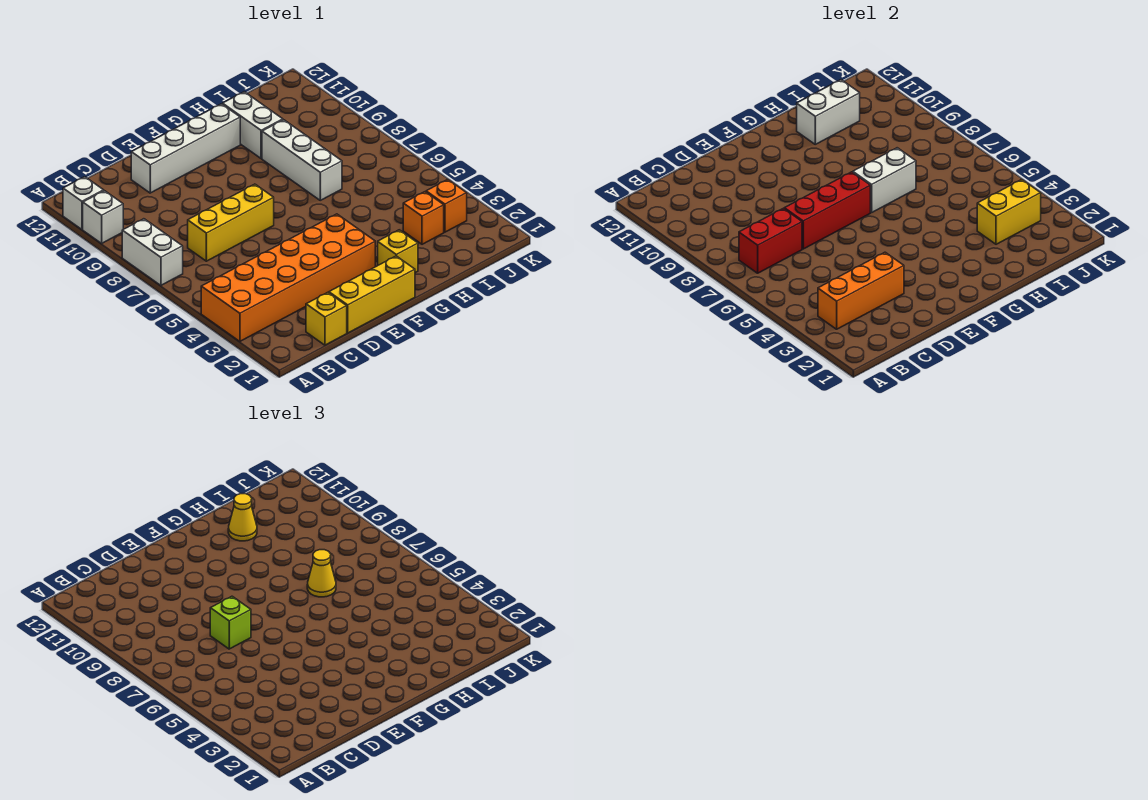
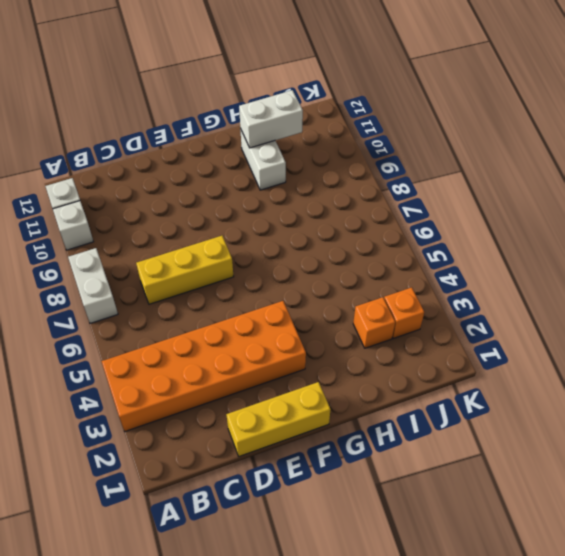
none -> yellow brick C1 level 1
none -> white brick D11:G11 level 1
none -> yellow brick G2 level 1

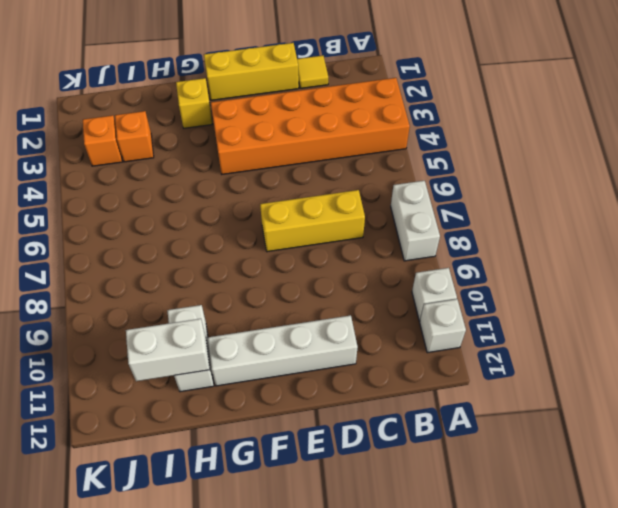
yellow tile C1 level 1 -> yellow brick C1 level 1
none -> white brick H7:H9 level 1
none -> orange brick B3:D3 level 2
none -> red brick B7:C7 level 2

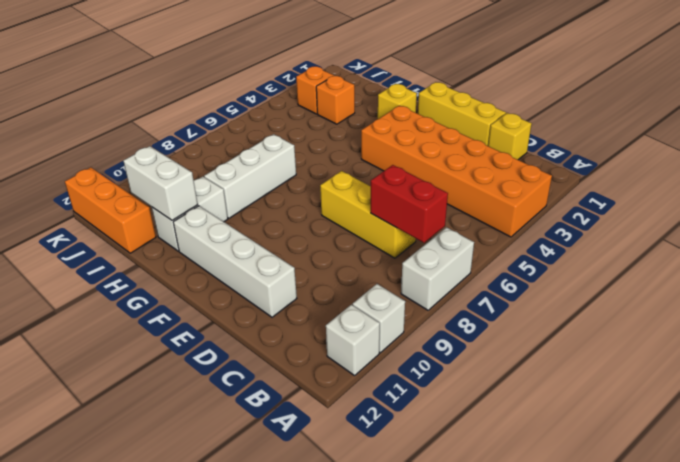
orange brick I12:K12 level 1 -> orange brick B3:D3 level 2
none -> red brick D7:F7 level 2
none -> white brick G7:H7 level 2
none -> yellow brick I3:J3 level 2

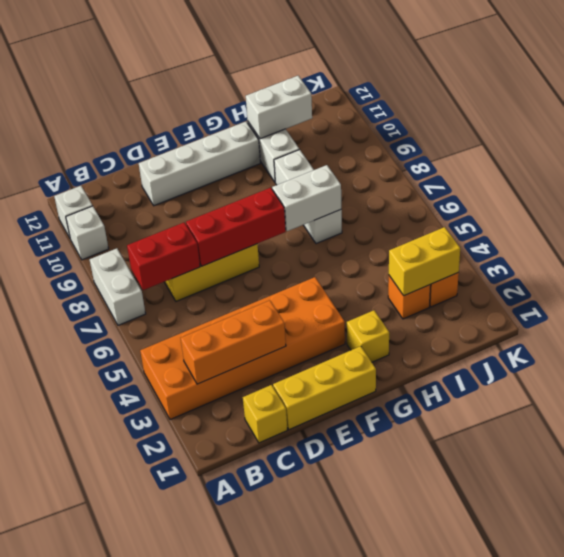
none -> lime brick D7 level 3
none -> yellow cone H7 level 3
none -> yellow cone H11 level 3

